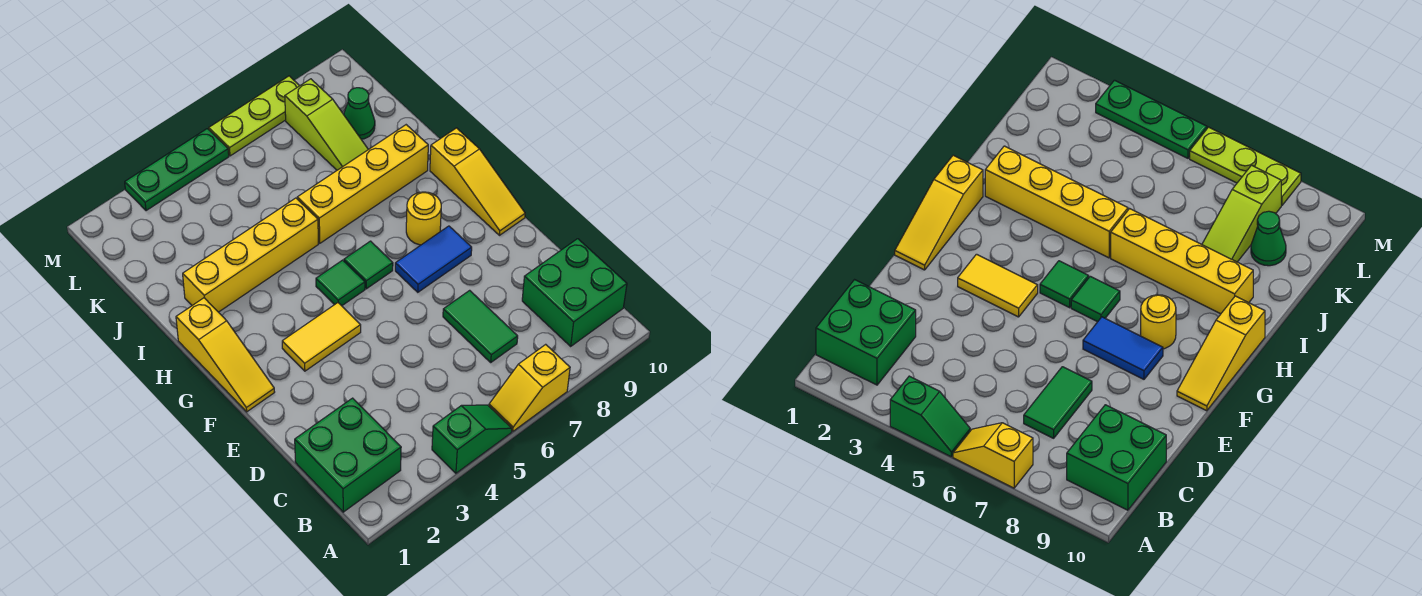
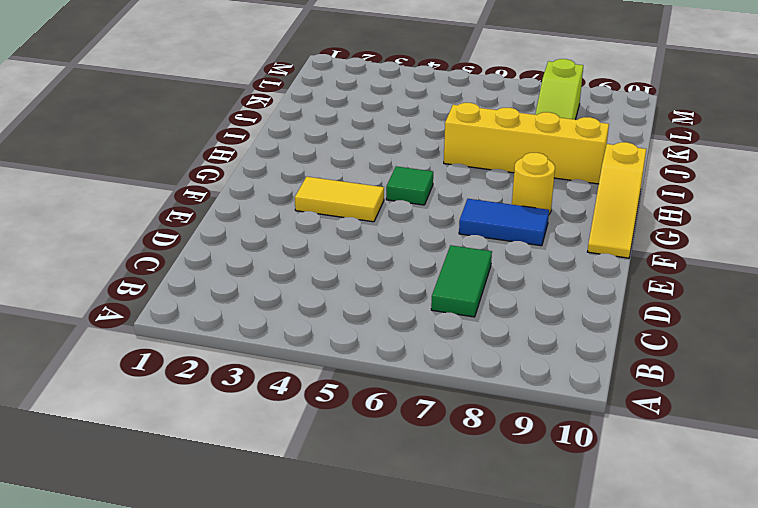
none -> green slope A4:A5 level 1 top 4
none -> yellow slope A6:A7 level 1 top 7
none -> green brick B1:C2 level 1

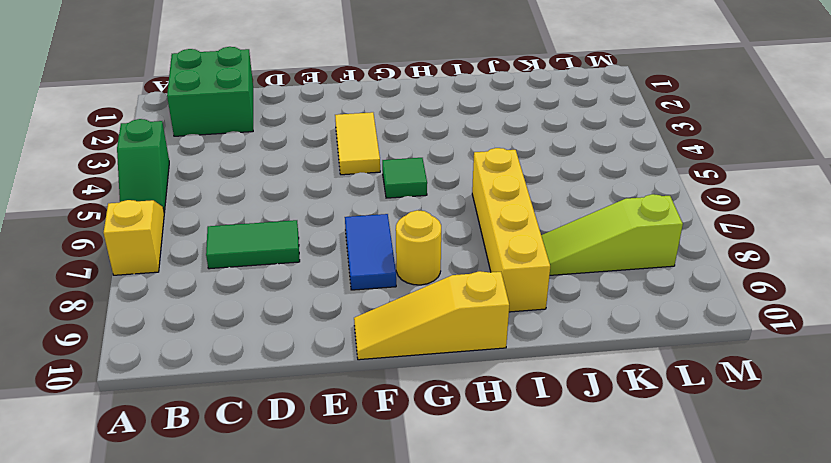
none -> green brick B9:C10 level 1
none -> yellow slope F1:H1 level 1 top H
none -> green tile G6 level 1

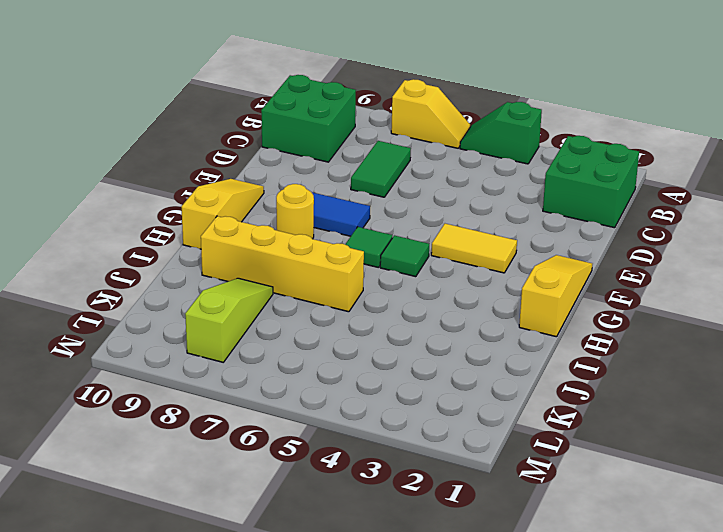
none -> yellow brick I2:I5 level 1
none -> green cone K9 level 1
none -> green plate M3:M5 level 1

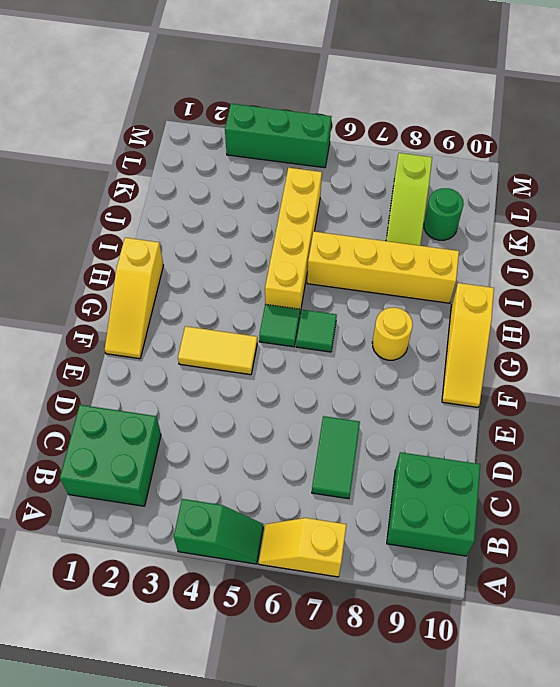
yellow brick H5:K5 level 1 -> yellow brick I2:I5 level 1
green round brick K9 level 1 -> green cone K9 level 1
green brick M3:M5 level 1 -> green plate M3:M5 level 1
none -> blue tile F7:F8 level 1
none -> lime plate M6:M8 level 1

